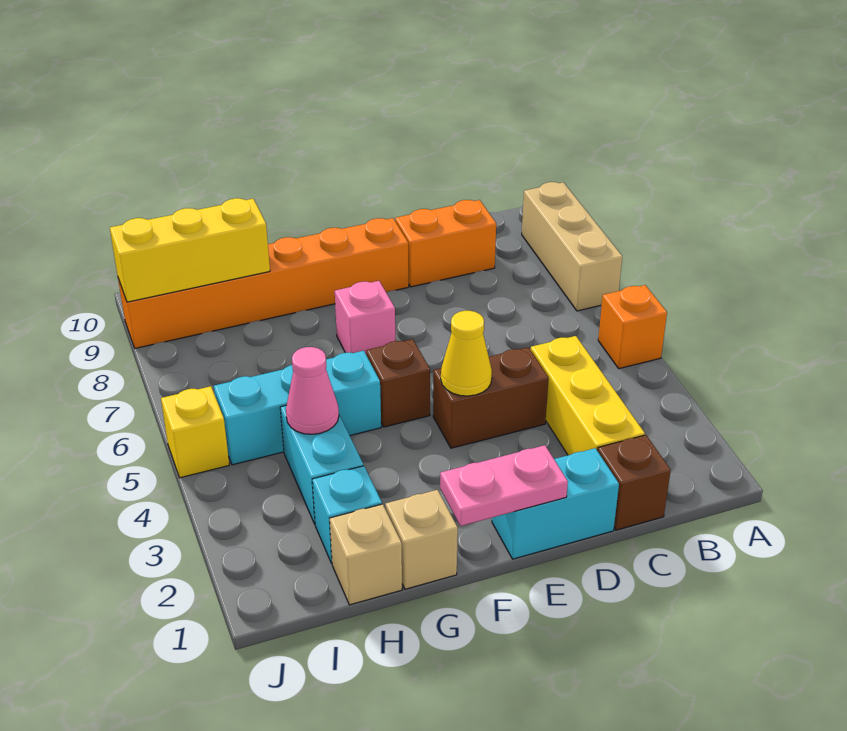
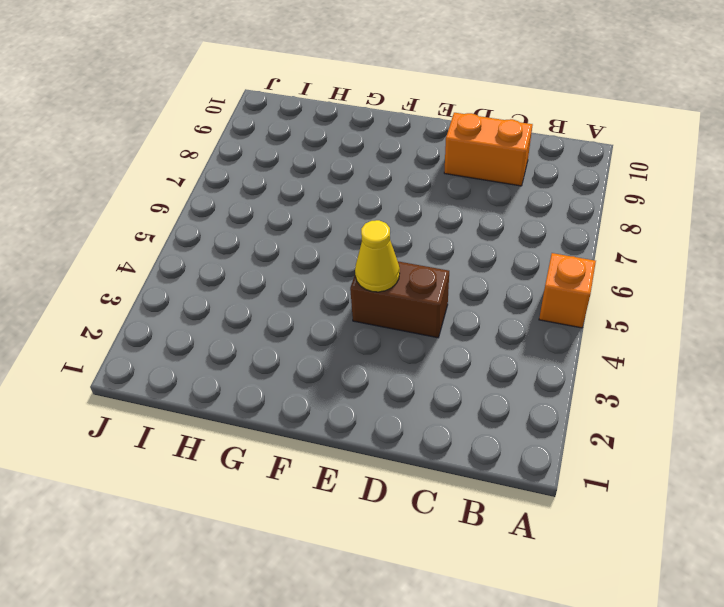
none -> tan brick A7:A9 level 1
none -> brown brick C1 level 1
none -> yellow brick C2:C4 level 1

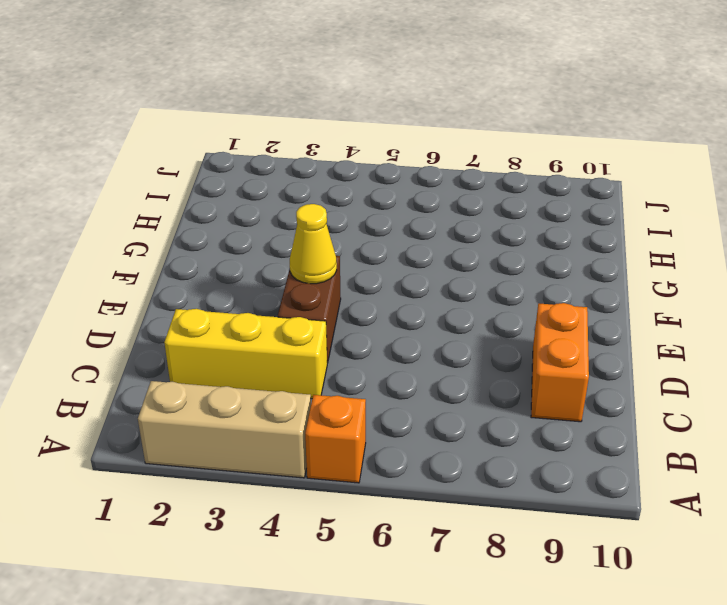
tan brick A2:A4 level 1 -> tan brick A7:A9 level 1
none -> brown brick C1 level 1
none -> cyan brick D1:E1 level 1
none -> orange brick E9:J9 level 1

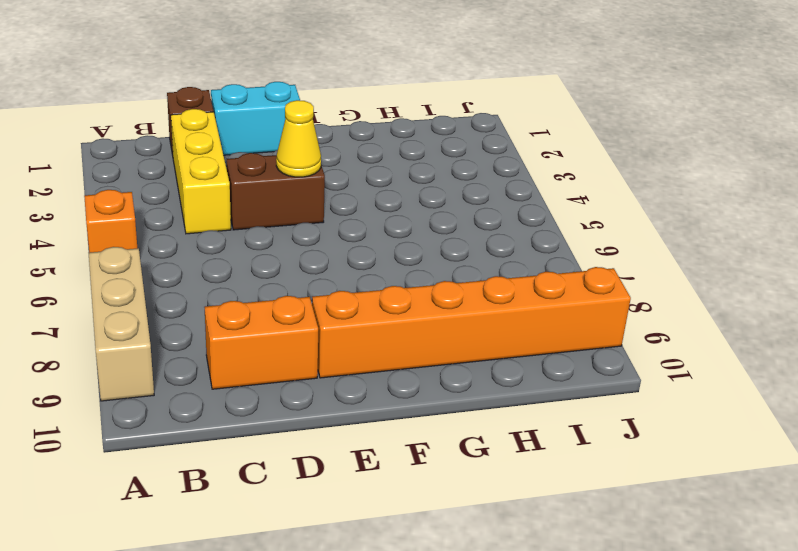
none -> brown brick F5 level 1
none -> pink brick F7 level 1
none -> tan brick G1 level 1

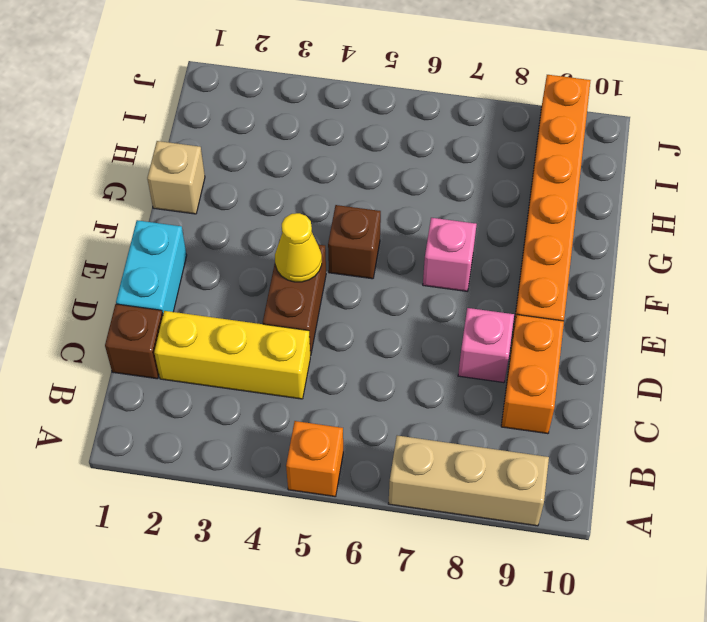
pink brick D8 level 1 -> none
none -> cyan brick G5:I5 level 1
none -> tan brick H1 level 1
none -> cyan brick H2 level 1

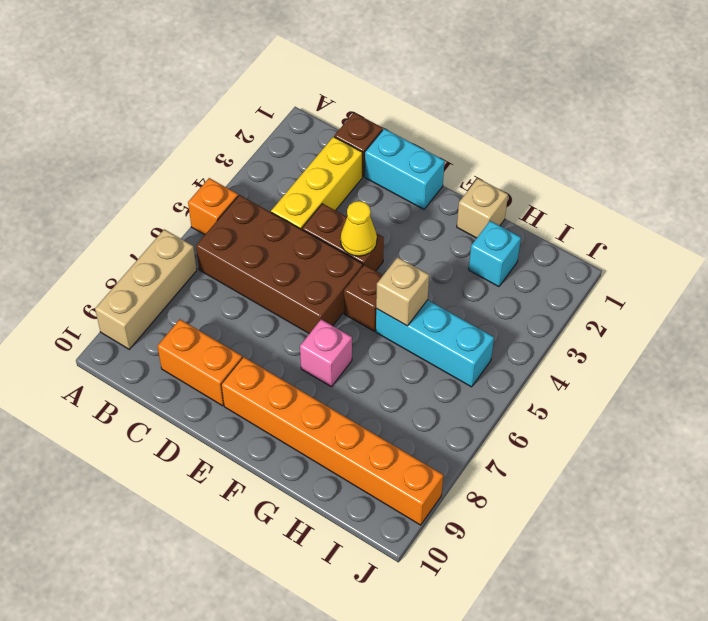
brown brick B5:E6 level 1 -> none
tan brick G5 level 2 -> tan brick H1 level 1
none -> cyan brick H3:H4 level 1
none -> yellow brick J5 level 1
none -> pink plate E1:F1 level 2

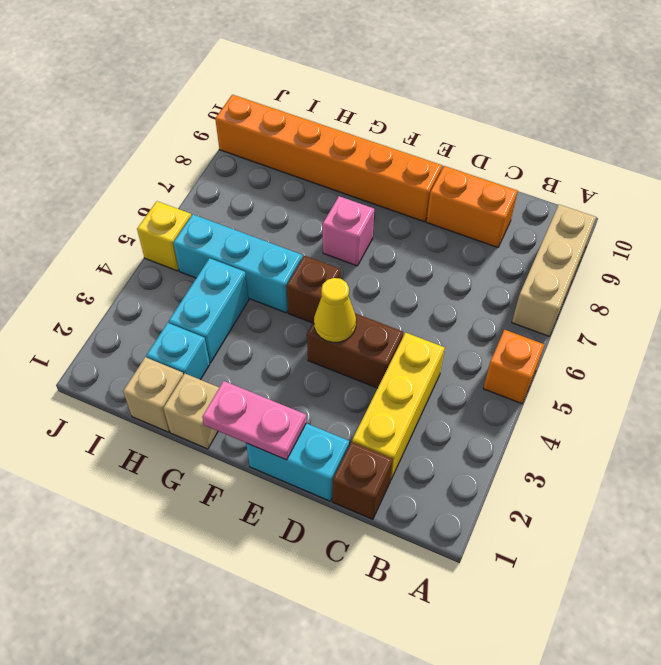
none -> pink cone H4 level 2
none -> yellow brick H9:J9 level 2

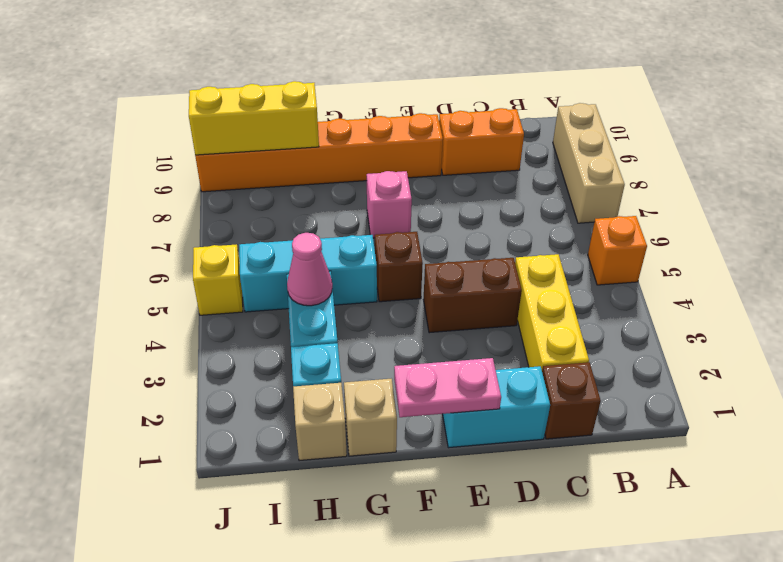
none -> yellow cone E4 level 2

